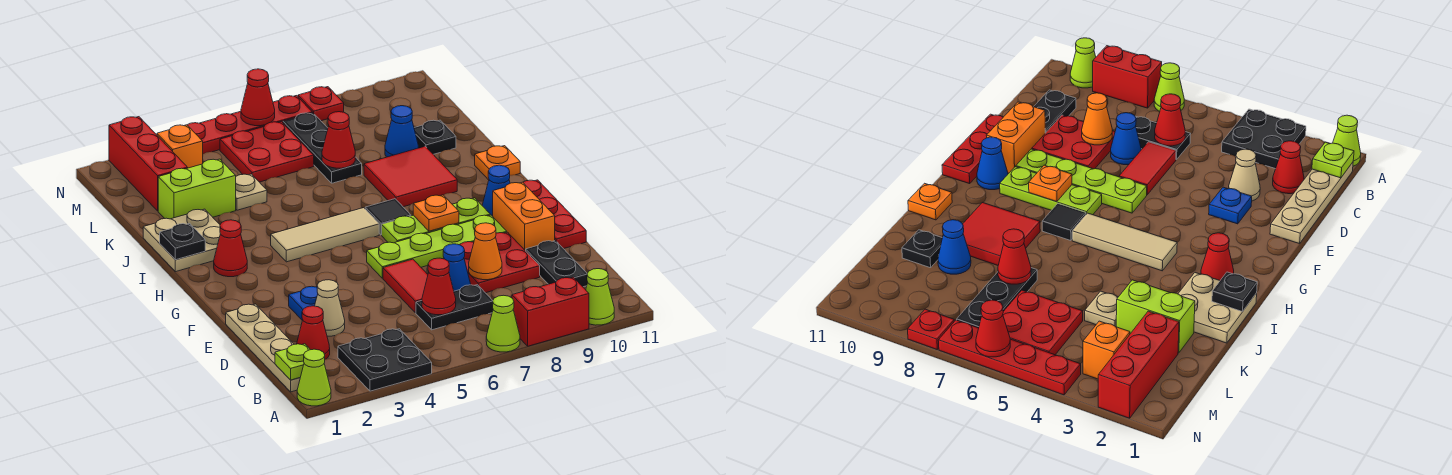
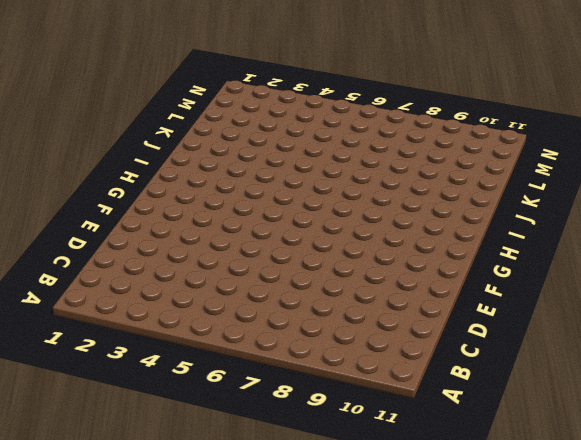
none -> lime cone A1 level 1
none -> black plate A3:B4 level 1
none -> lime cone A7 level 1
none -> red brick A8:A9 level 1

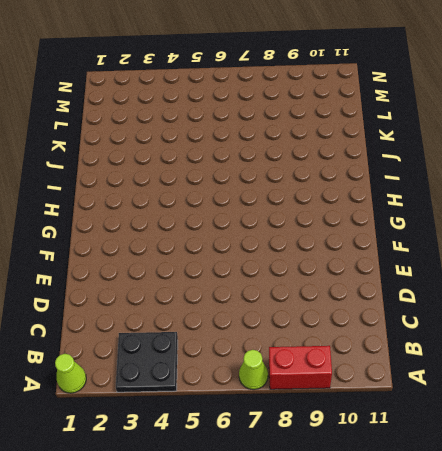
none -> lime cone A10 level 1
none -> tan plate B1:E1 level 1
none -> red cone C2 level 1
none -> black plate C6:C7 level 1

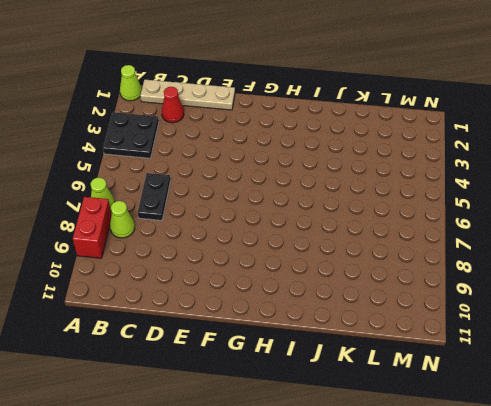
lime cone B8 level 1 -> lime cone A10 level 1
none -> black plate C10:D10 level 1
none -> tan cone D3 level 1
none -> red tile D6:E6 level 1
none -> blue cone D7 level 1

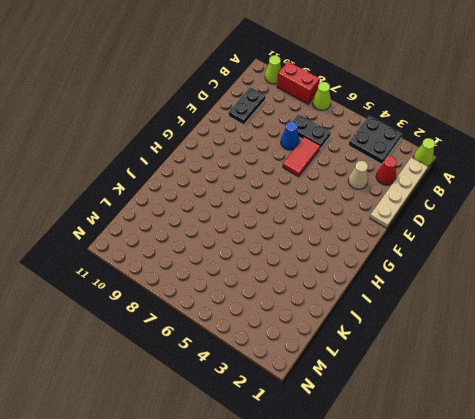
none -> red plate D8:E9 level 1
none -> blue plate E3 level 1
none -> orange brick E10:F10 level 1
none -> red plate E11:G11 level 1

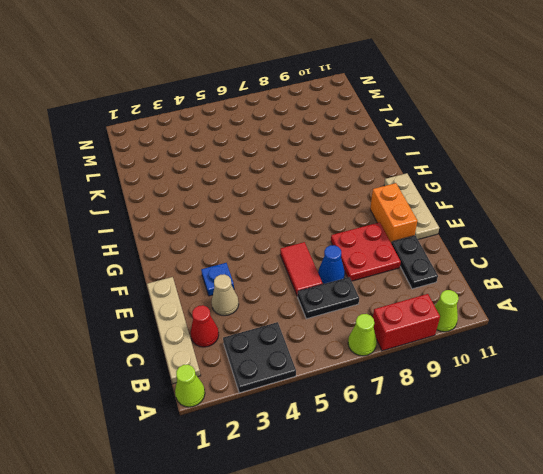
tan plate E11:G11 level 1 -> red plate E11:G11 level 1
none -> lime plate F6:F9 level 1
none -> lime plate G7:G9 level 1
none -> blue cone G10 level 1
none -> red cone H2 level 1

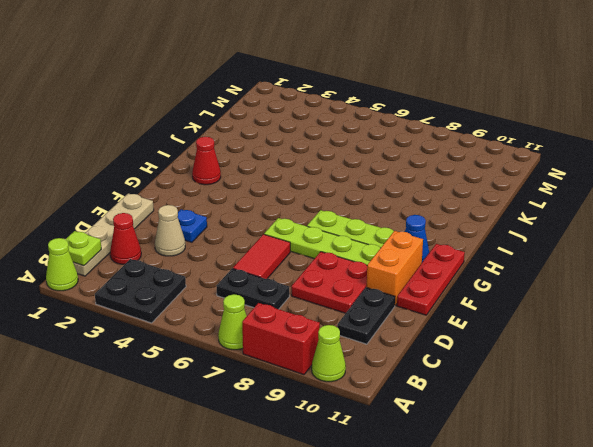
none -> blue cone D7 level 1
none -> tan tile H4:H6 level 1
none -> black tile H7 level 1
none -> tan plate I1:J2 level 1

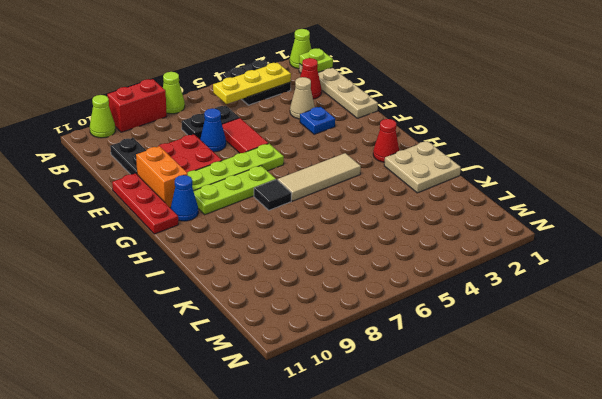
yellow plate B3:B5 level 2 -> none
none -> red tile I8:J9 level 1
none -> orange plate I11 level 1
none -> lime brick K2:K3 level 1
none -> tan plate K4 level 1

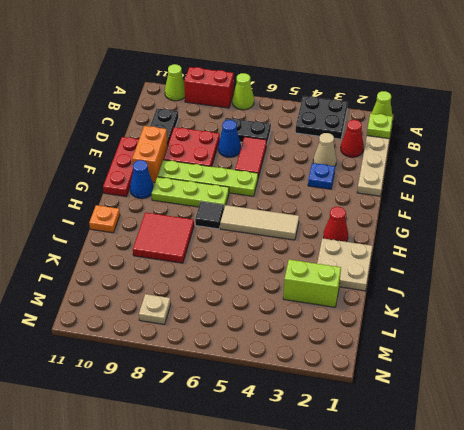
tan plate M8 level 1 -> tan plate K4 level 1
none -> black plate K7:M7 level 1
none -> blue cone K9 level 1
none -> black plate K10 level 1
none -> red brick L2:N2 level 1

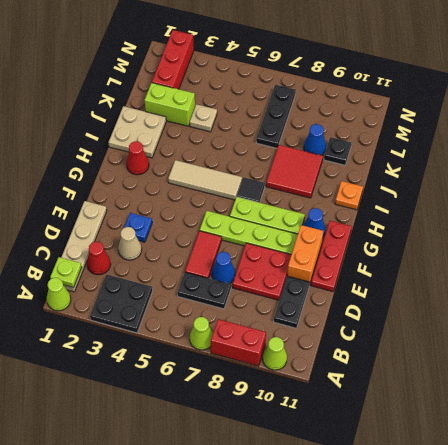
none -> red plate L5:M6 level 1
none -> orange brick M3 level 1
none -> red plate N4:N7 level 1
none -> red plate N8 level 1

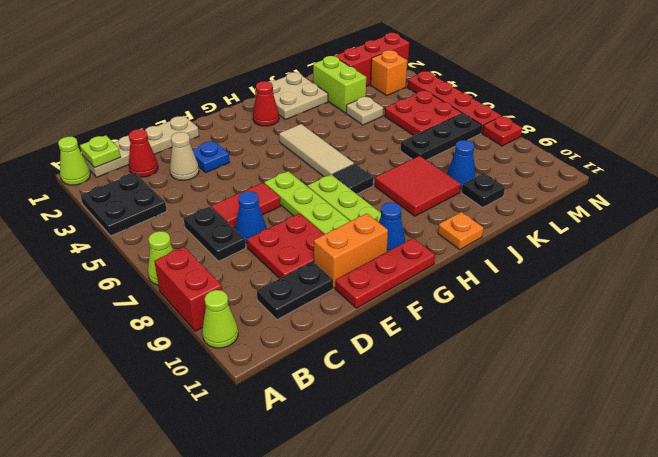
none -> red cone C6 level 2
none -> orange cone D8 level 2
none -> orange plate G8 level 2
none -> black plate I1 level 2

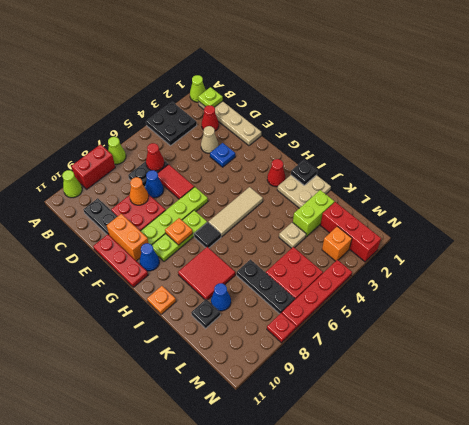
none -> red cone K7 level 2
none -> red cone N6 level 2

